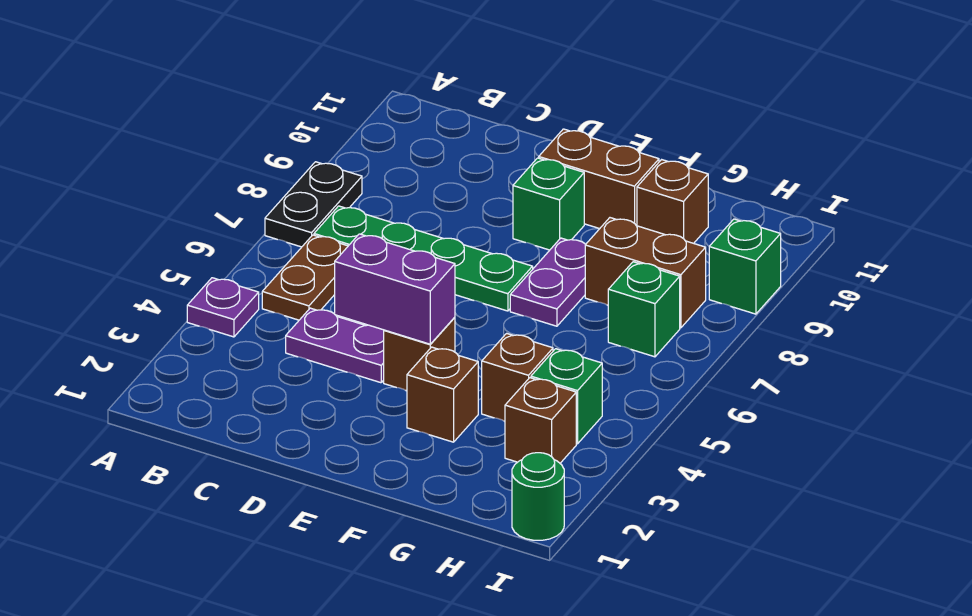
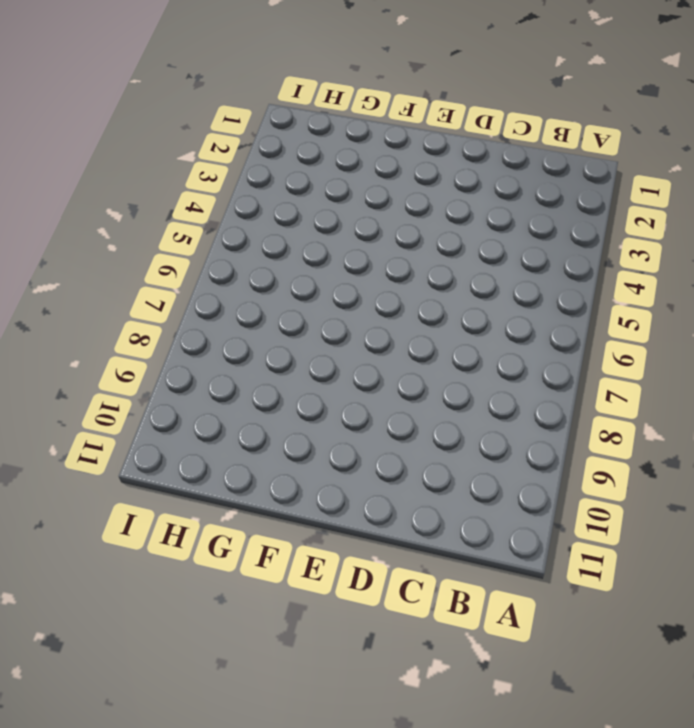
none -> purple plate A4 level 1
none -> black plate A7:A8 level 1
none -> brown plate B5:B6 level 1

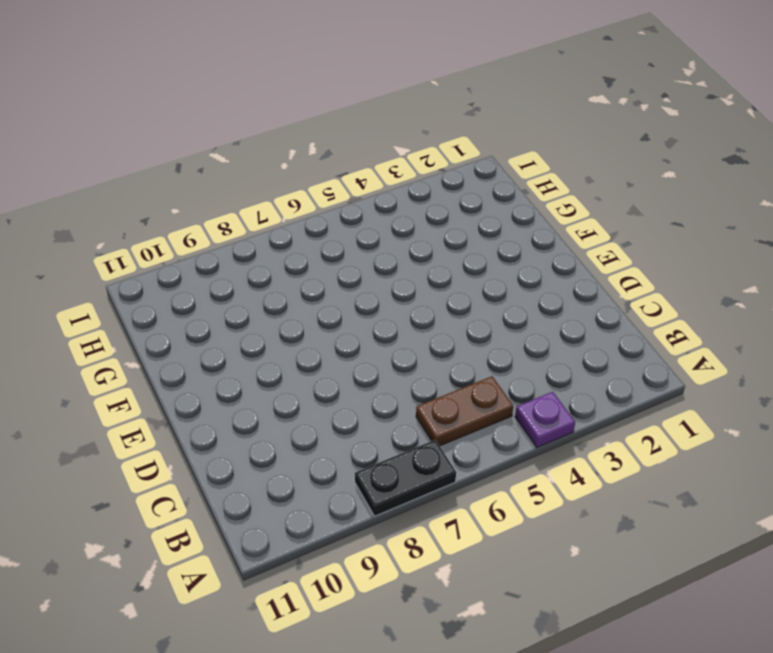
none -> green plate B7:E7 level 1
none -> purple plate C4:D4 level 1
none -> brown brick E4 level 1

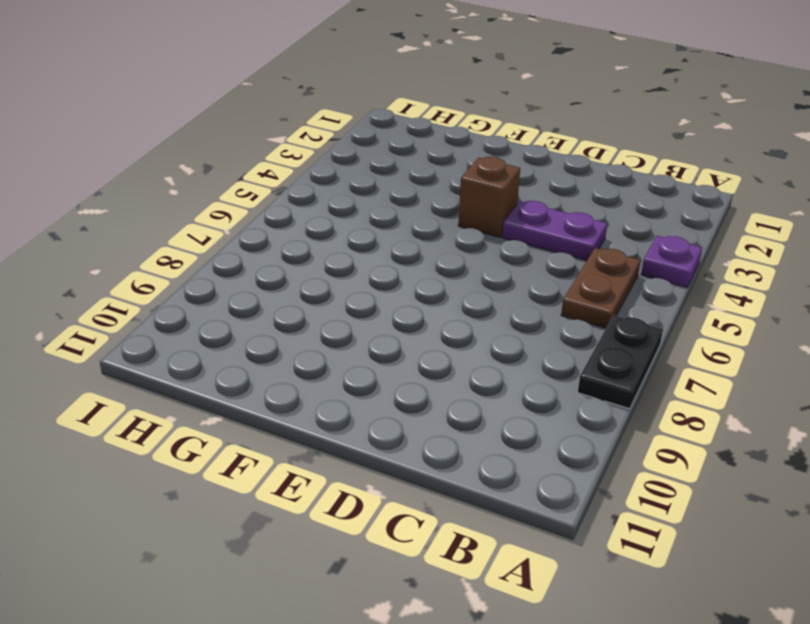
none -> green plate B7:E7 level 1
none -> green brick E9 level 1
none -> brown brick E10:F10 level 1

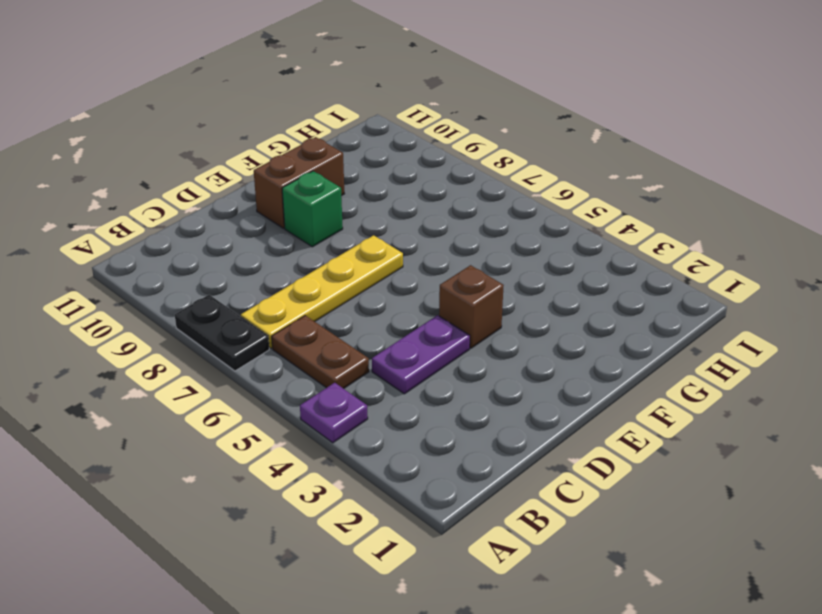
yellow plate B7:E7 level 1 -> green plate B7:E7 level 1
none -> brown brick F3 level 1
none -> purple plate F7:F8 level 1
none -> brown brick G4 level 1

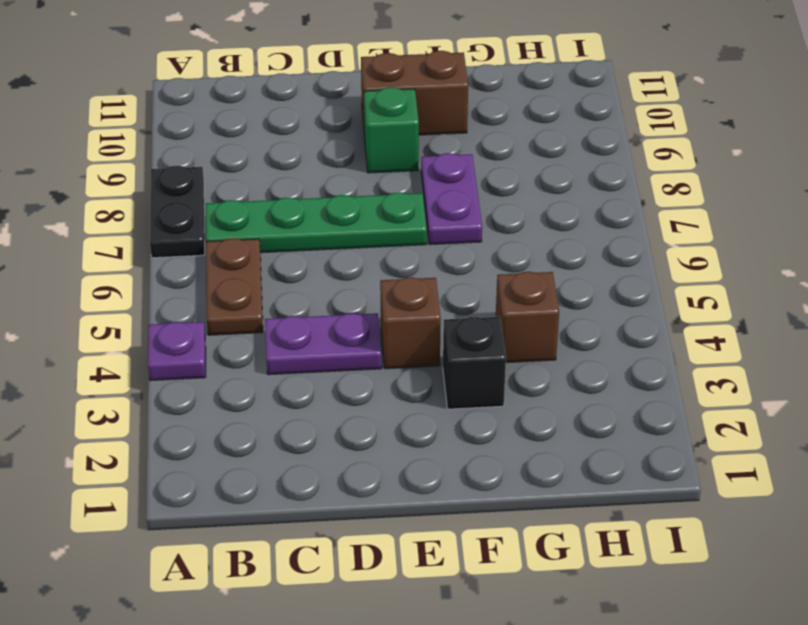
black brick F3 level 1 -> brown brick F3 level 1
none -> brown brick G8:H8 level 1
none -> brown brick G10 level 1
none -> brown brick H3 level 1

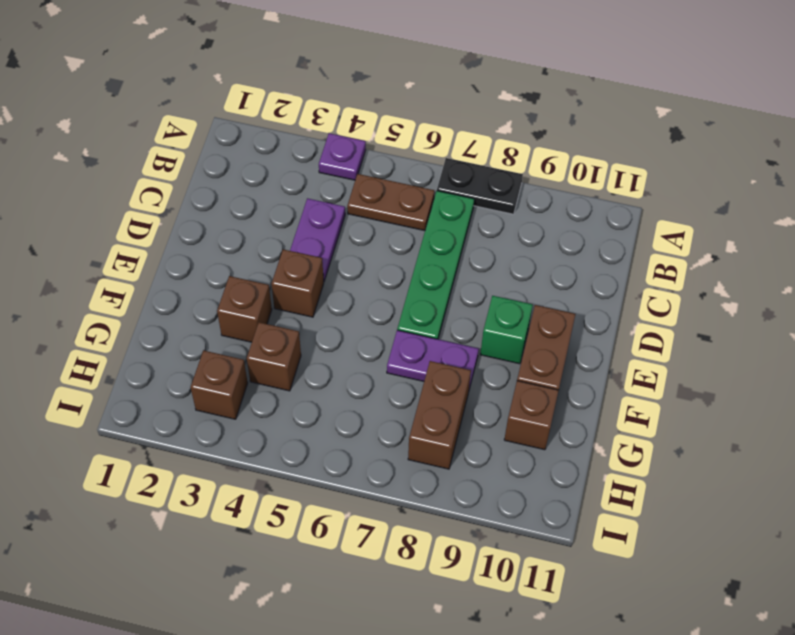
none -> green brick H4 level 1
none -> green brick H7 level 1
none -> green round brick I1 level 1

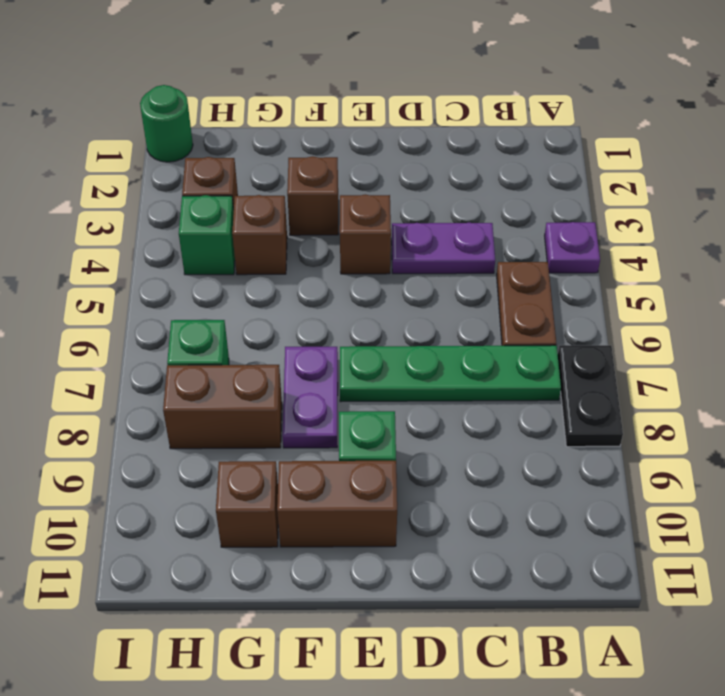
none -> green brick I9 level 1
none -> purple brick D4:E4 level 2

